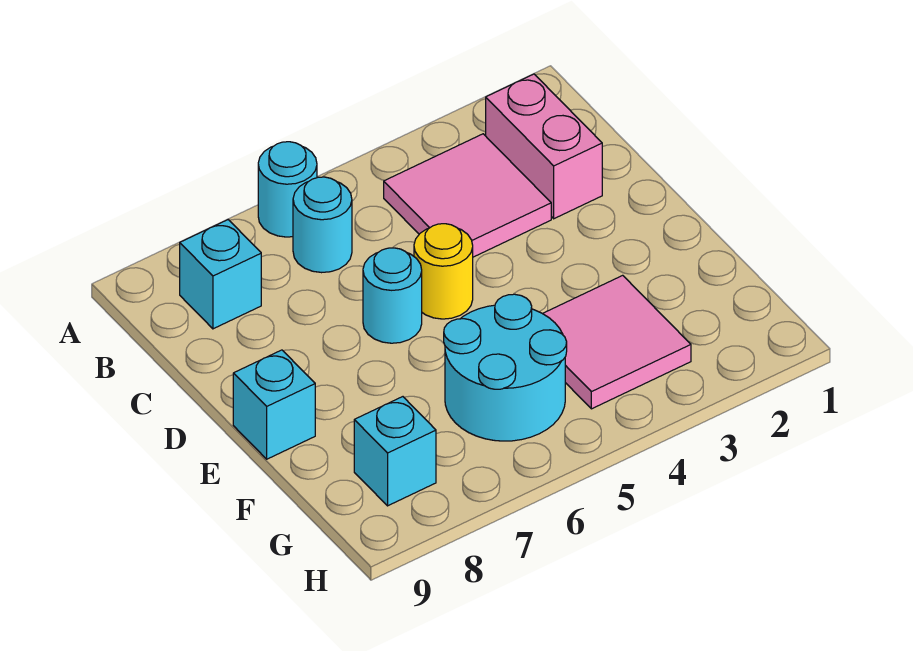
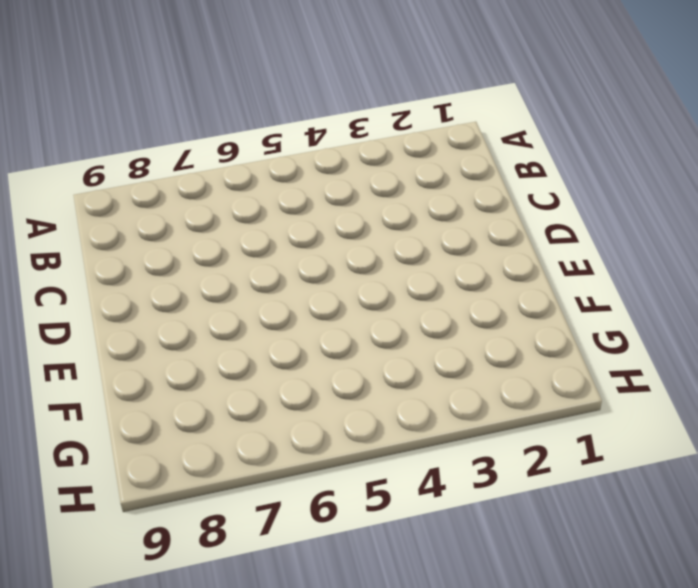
none -> cyan round brick A6 level 1
none -> pink brick B2:C2 level 1

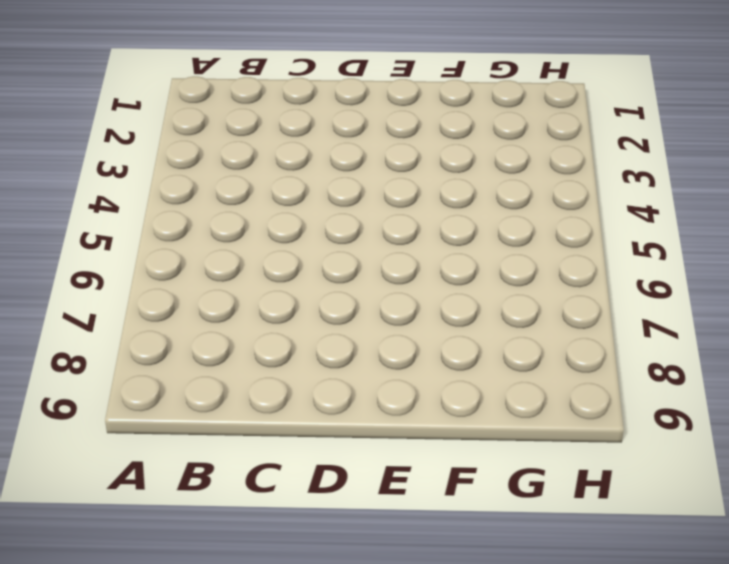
none -> cyan round brick A6 level 1
none -> pink brick B2:C2 level 1

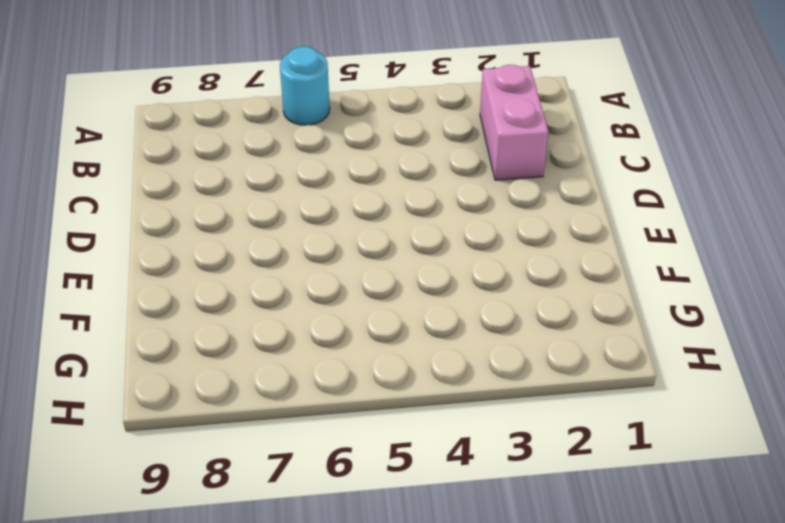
none -> pink tile B3:C4 level 1
none -> cyan round brick B6 level 1

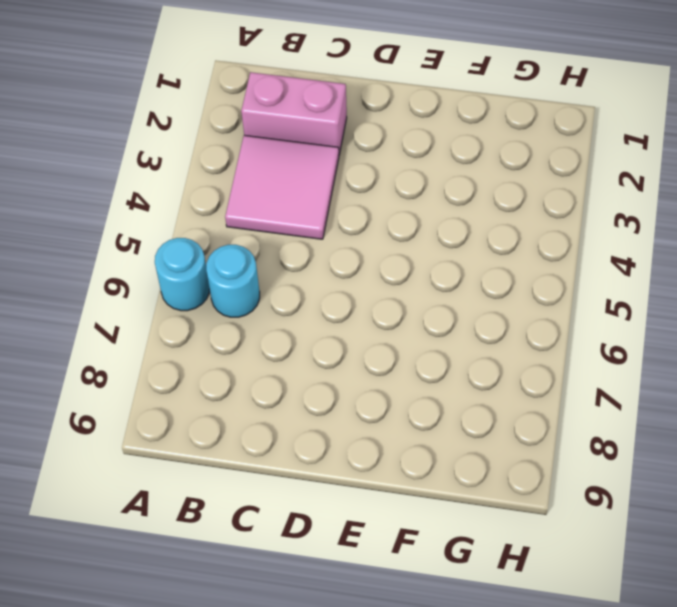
none -> cyan brick B8 level 1
none -> yellow round brick D5 level 1

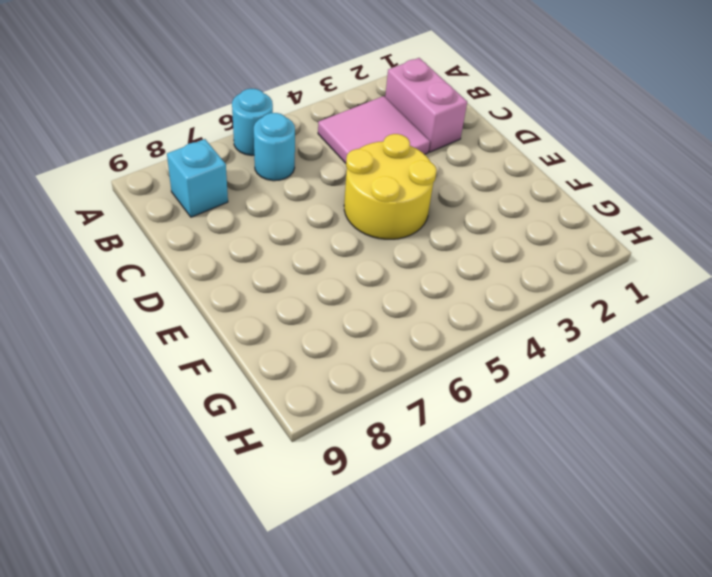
yellow round brick D4:E5 level 1 -> yellow round brick D5 level 1
none -> cyan round brick D6 level 1
none -> cyan brick E9 level 1

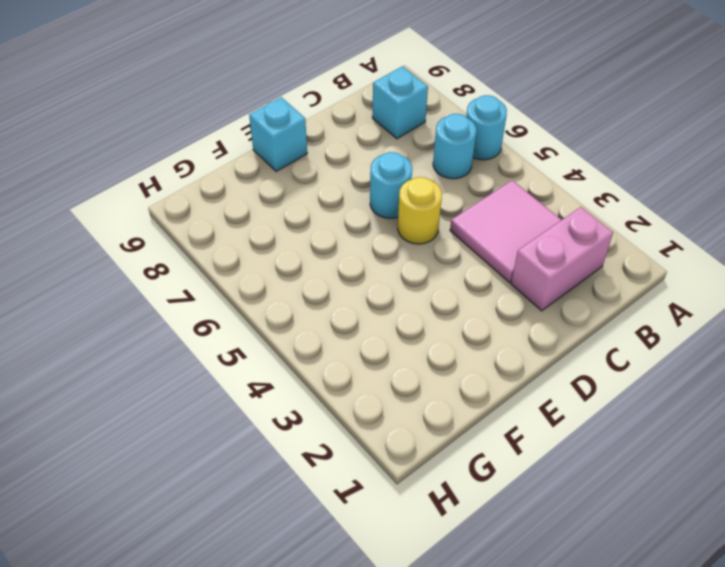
none -> pink tile F3:G4 level 1
none -> cyan round brick F5:G6 level 1

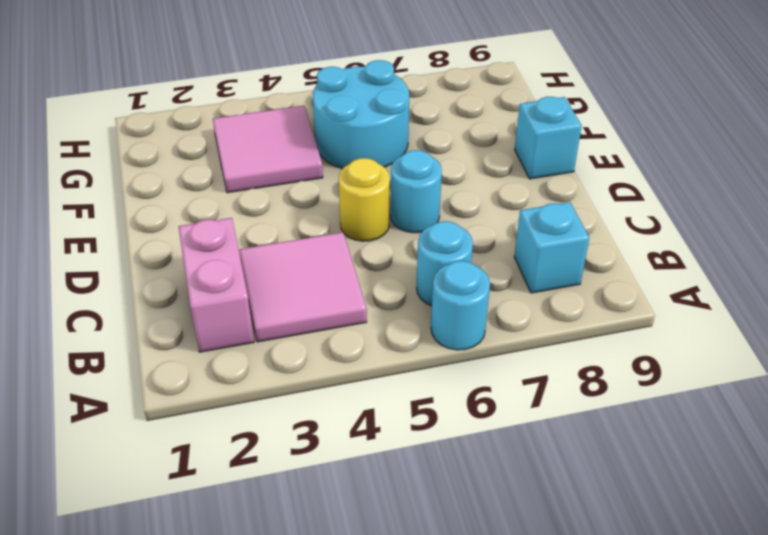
none -> cyan brick G8 level 1

